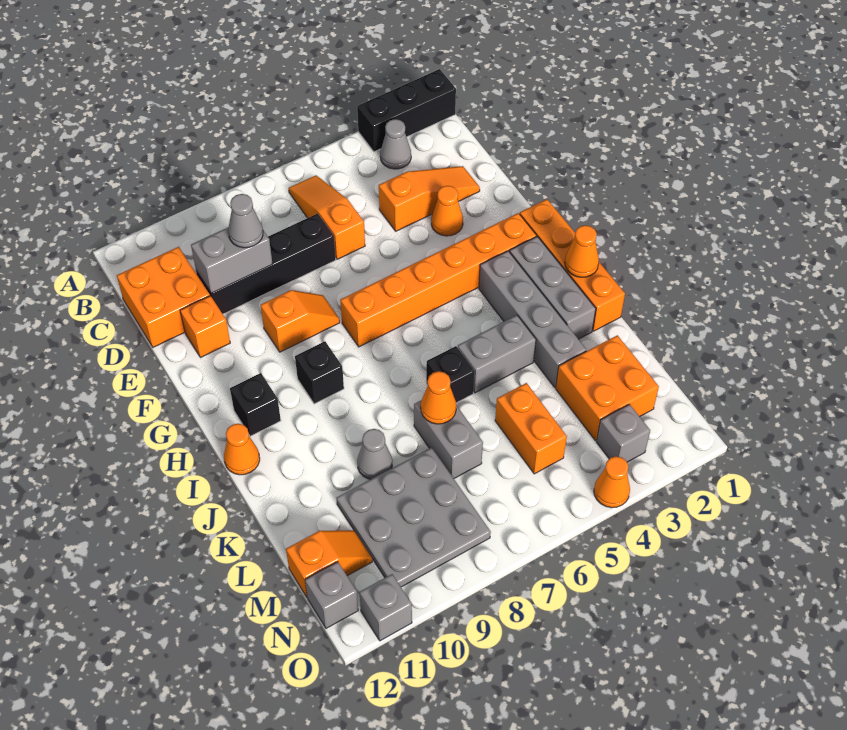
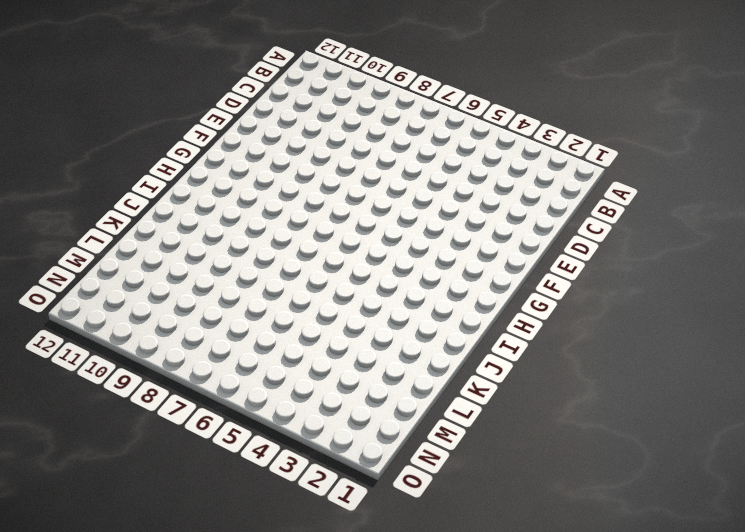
none -> black brick A1:A3 level 1
none -> grey cone B3 level 1
none -> orange slope B6:D6 level 1 top D
none -> orange brick C11:D12 level 1

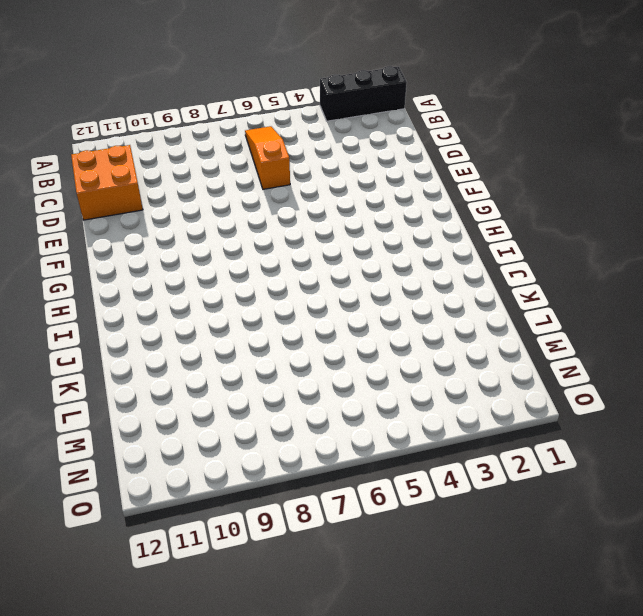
none -> grey cone B3 level 1
none -> orange slope D2:D4 level 1 top 4
none -> black brick D7:D10 level 1
none -> orange cone E3 level 1

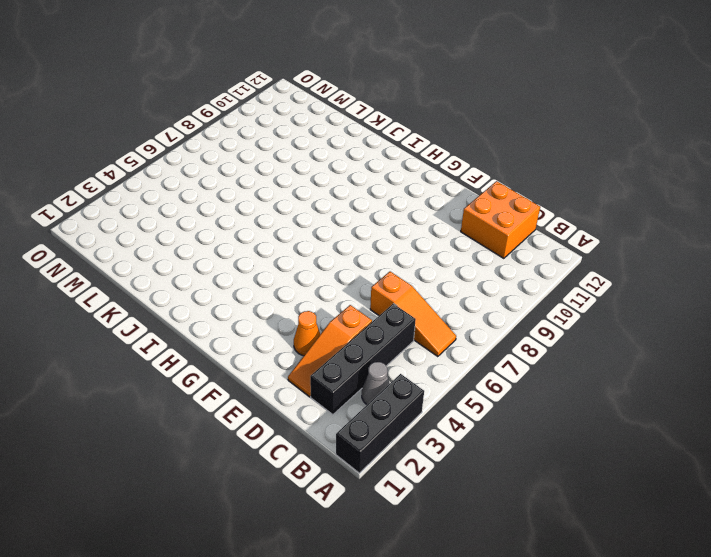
black brick C2:C5 level 1 -> black brick D7:D10 level 1
none -> orange brick E11 level 1
none -> orange slope F8:F9 level 1 top 9
none -> orange brick G1:J1 level 1
none -> orange brick G2:G7 level 1

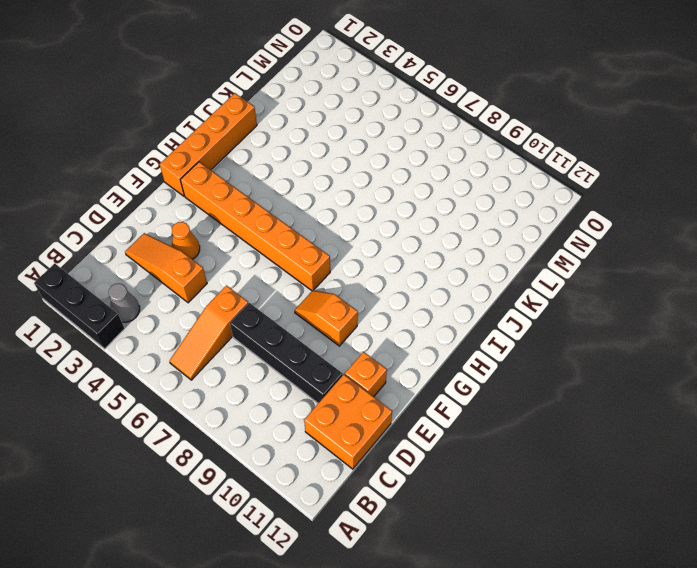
none -> grey brick H2:J2 level 1
none -> grey brick H3:K3 level 1
none -> black brick H9 level 1
none -> black brick H11 level 1

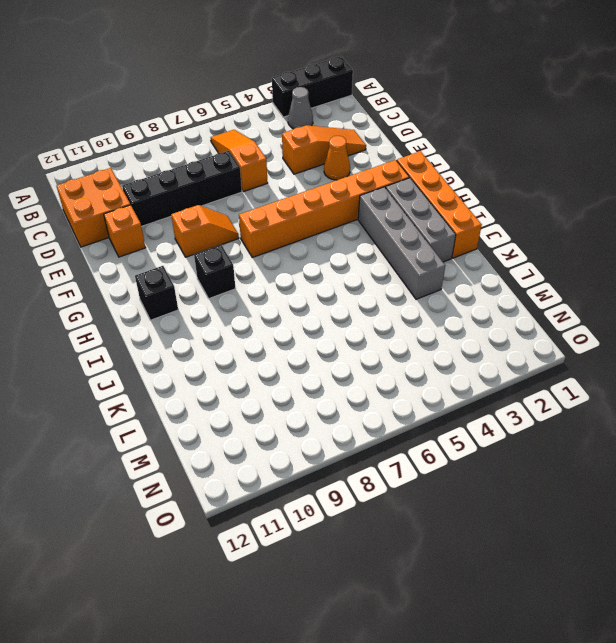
none -> orange cone I12 level 1
none -> grey brick J4:J5 level 1
none -> black brick J6 level 1
none -> grey brick K7:L7 level 1

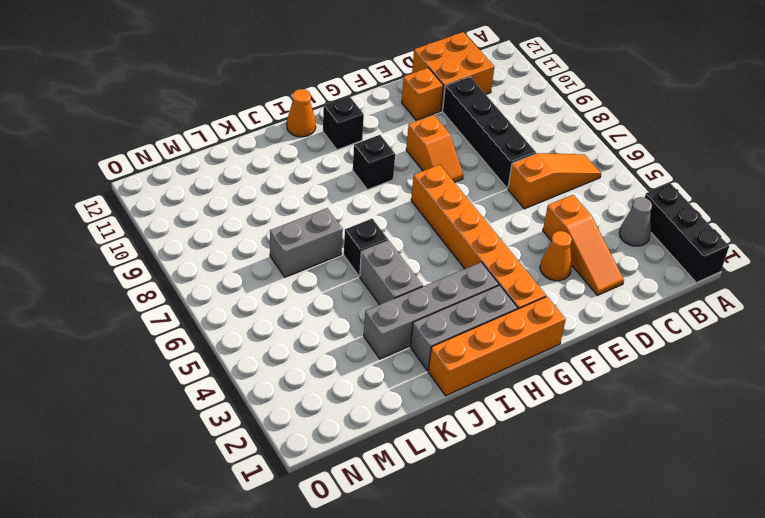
none -> grey cone K9 level 1
none -> orange brick L2:M3 level 1
none -> orange brick L5:M5 level 1
none -> grey plate L8:N10 level 1

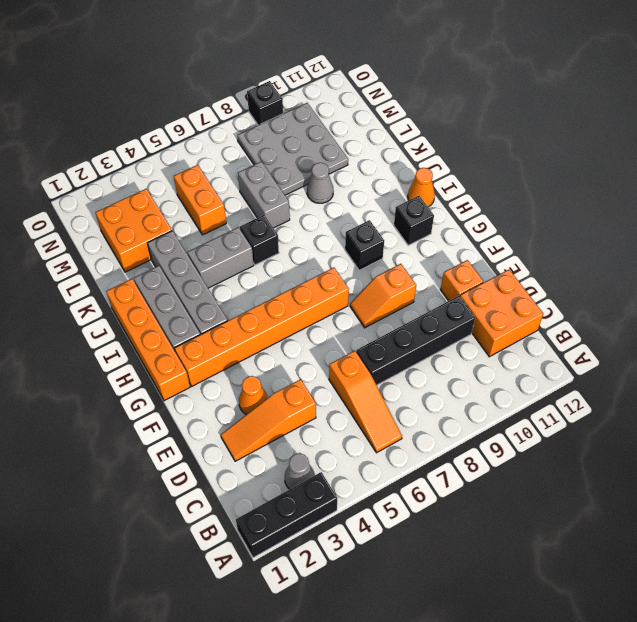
black brick O9 level 1 -> none
none -> orange slope M11:M12 level 1 top 12
none -> grey brick N3 level 1
none -> grey brick N12 level 1
none -> orange cone O4 level 1

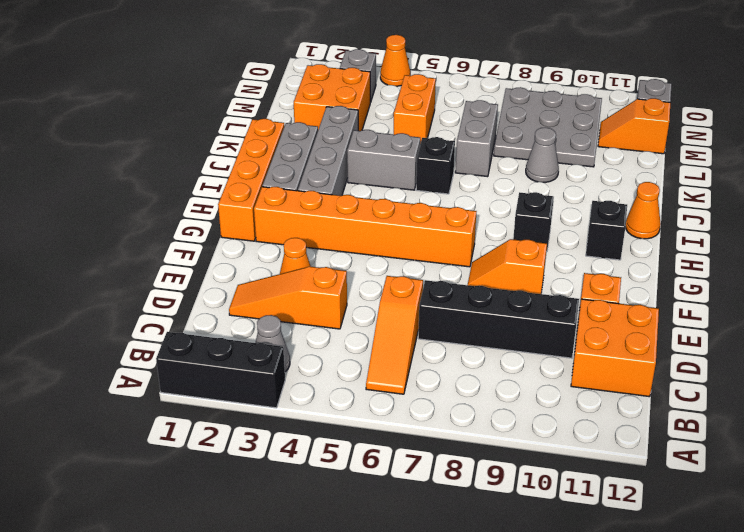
none -> grey brick O11 level 1
none -> grey brick D9:D10 level 2
none -> orange cone I1 level 2
none -> orange cone K7 level 2

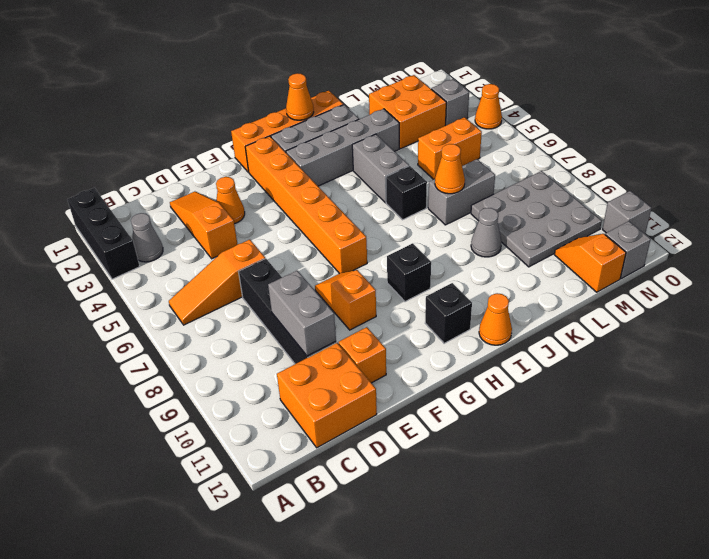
none -> grey cone D9 level 3

